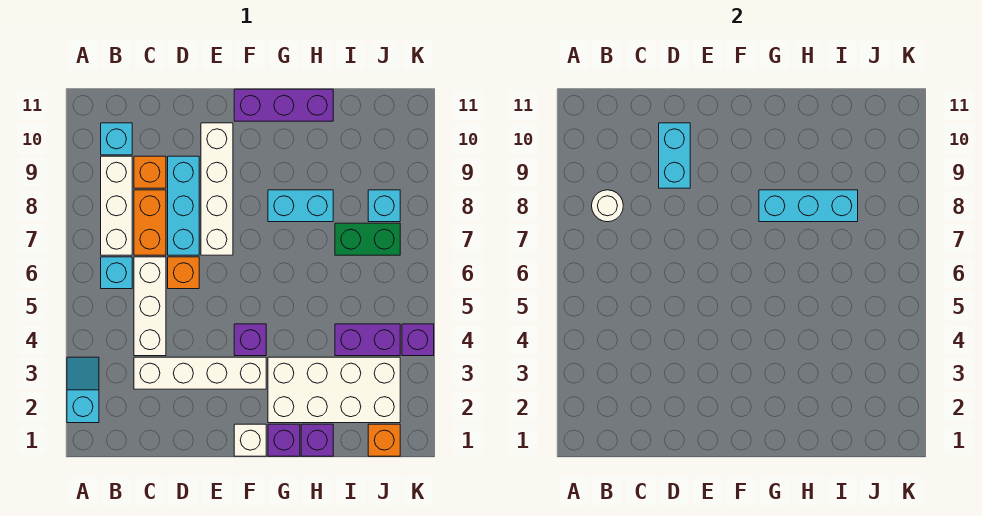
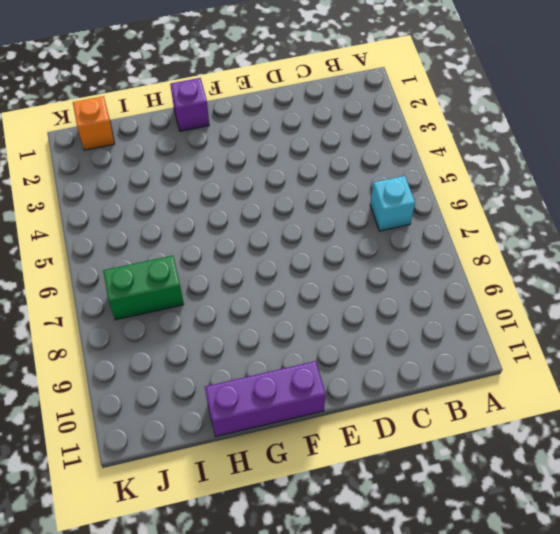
none -> cyan slope A2:A3 level 1 top 2
none -> white brick B7:B9 level 1
none -> cyan brick B10 level 1

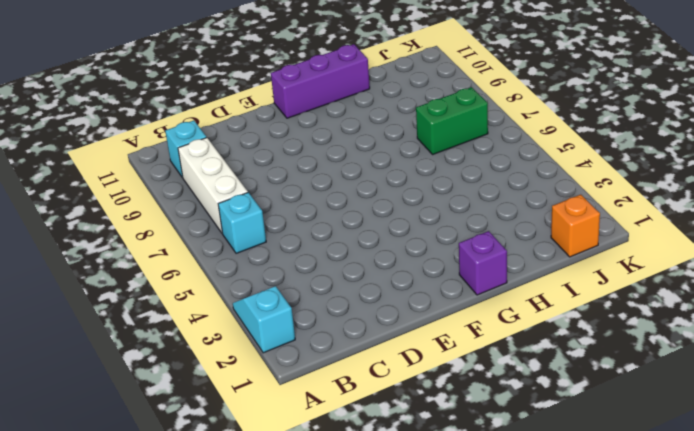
none -> white brick C3:F3 level 1
none -> white brick C4:C6 level 1
none -> orange brick C7:C8 level 1

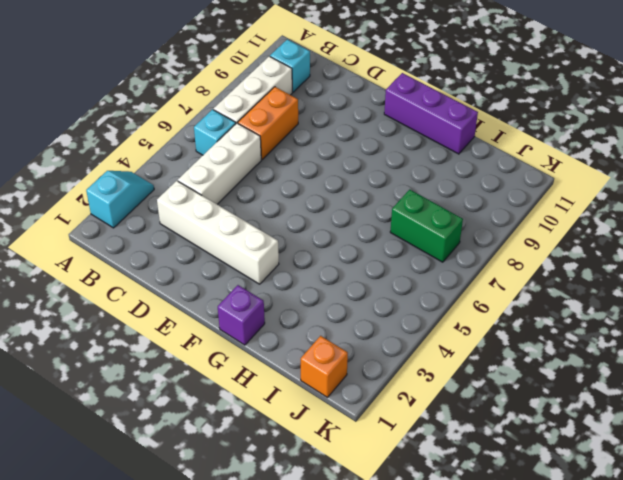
none -> orange brick C9 level 1
none -> orange brick D6 level 1
none -> cyan brick D7:D9 level 1

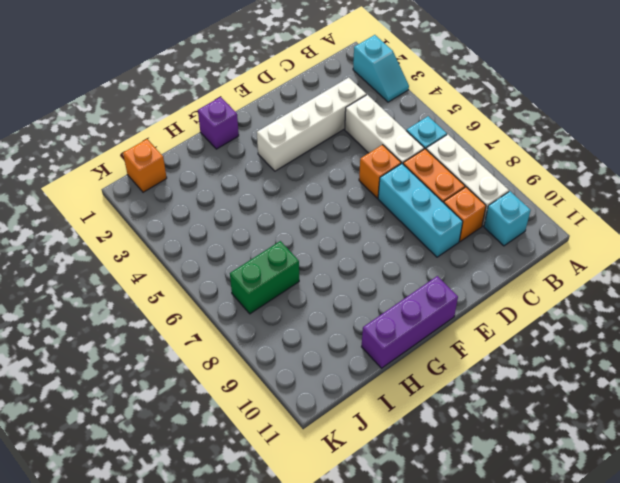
none -> white brick E7:E10 level 1
none -> white brick F1 level 1
none -> purple brick F4 level 1

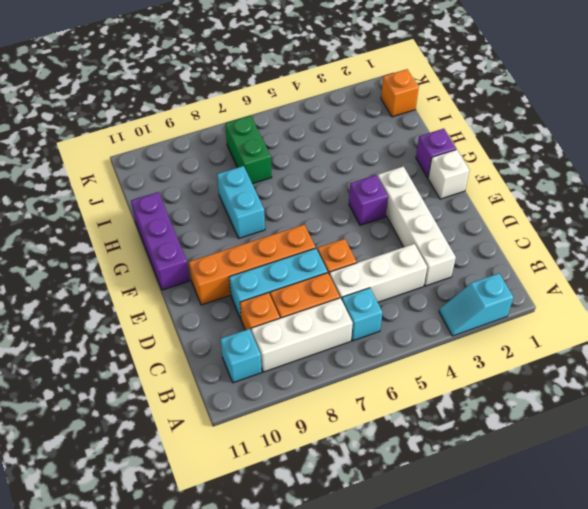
orange brick E7:E10 level 1 -> white brick E7:E10 level 1
none -> white brick G2:J3 level 1
none -> purple brick H1 level 1
none -> purple brick I4:J4 level 1

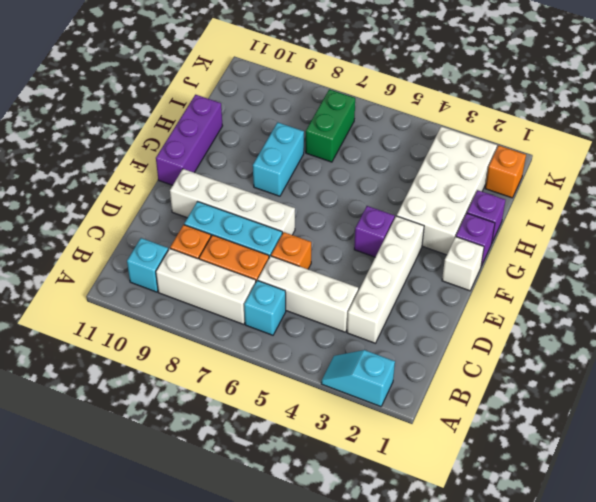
none -> purple brick I4:J4 level 1
none -> cyan brick J8 level 1
none -> purple brick K4 level 1

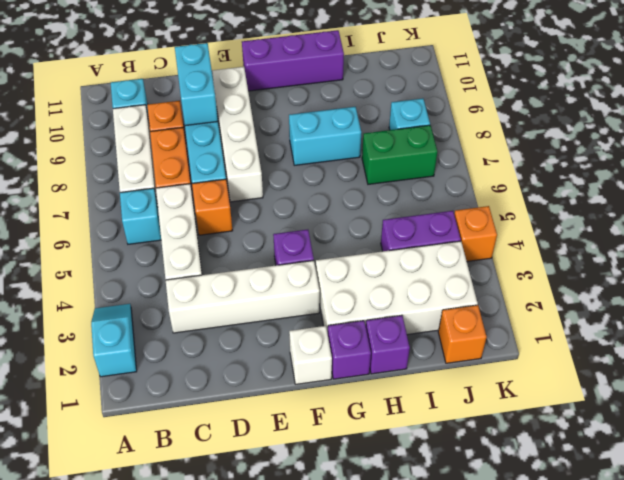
orange brick K4 level 1 -> purple brick K4 level 1
none -> white round brick B8 level 2
none -> cyan brick G8:I8 level 2

